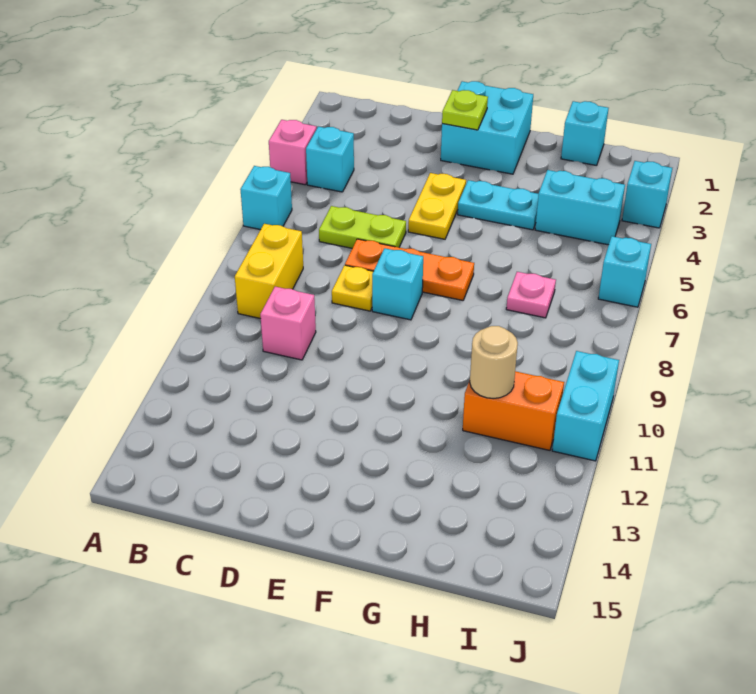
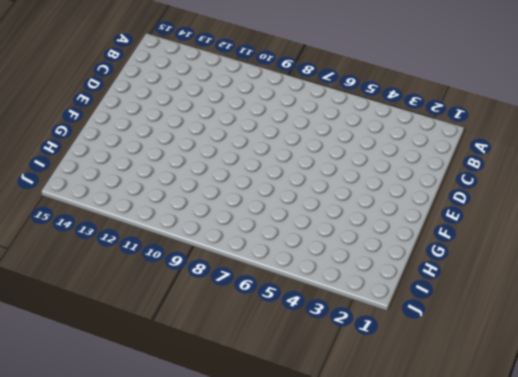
none -> pink brick A4 level 1
none -> cyan brick A6 level 1
none -> cyan brick B4 level 1

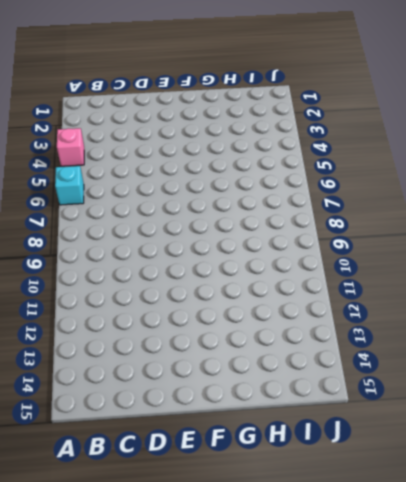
none -> cyan brick B4 level 1
none -> yellow brick B8:B9 level 1
none -> lime plate C6:D6 level 1

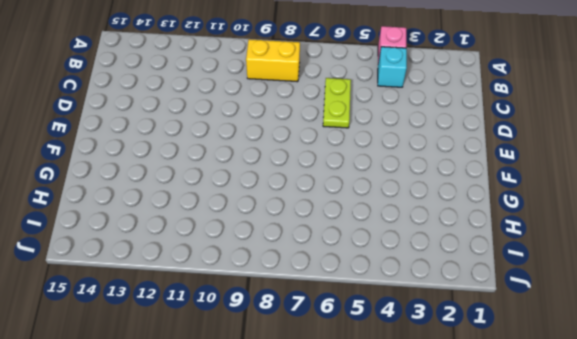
none -> cyan brick A6 level 1
none -> pink brick C10 level 1
none -> orange plate D7:F7 level 1

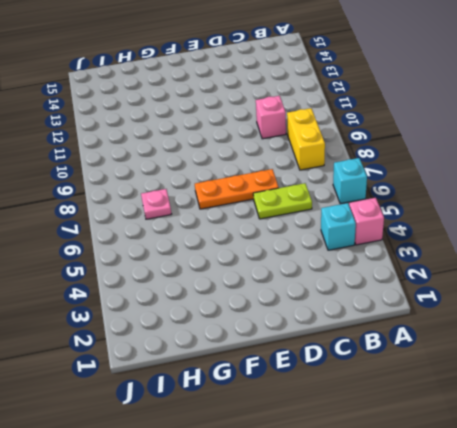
none -> yellow plate D8 level 1
none -> cyan brick E1:F2 level 1
none -> yellow plate E4:E5 level 1

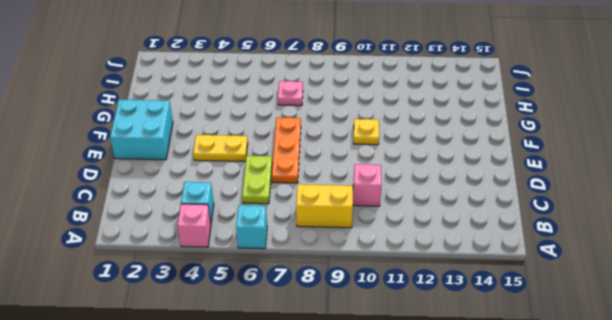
yellow plate F10 level 1 -> yellow plate D8 level 1
none -> cyan brick E8 level 1
none -> cyan plate F4:G4 level 1
none -> cyan brick H1 level 1

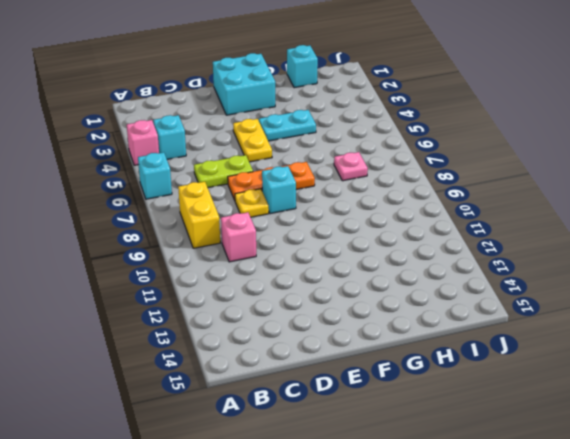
none -> cyan brick H4:I4 level 1
none -> orange brick H11:I11 level 1
none -> cyan brick J3 level 1

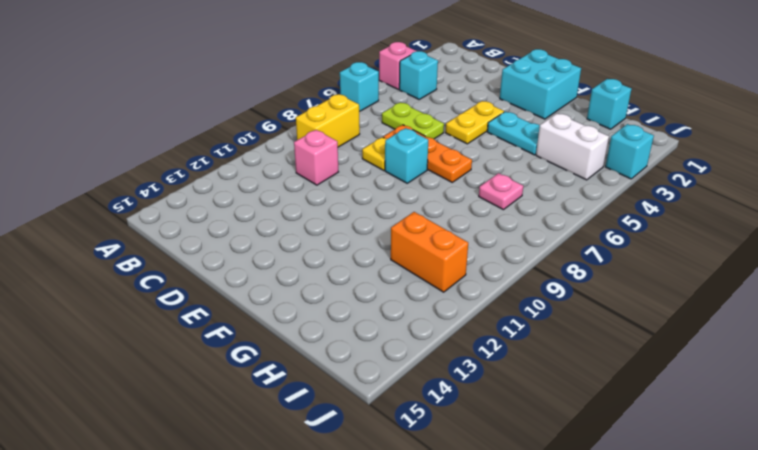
white brick H4:I4 level 1 -> cyan brick H4:I4 level 1
none -> cyan brick J6 level 1
none -> cyan brick J10:J11 level 1
none -> lime plate E2 level 2

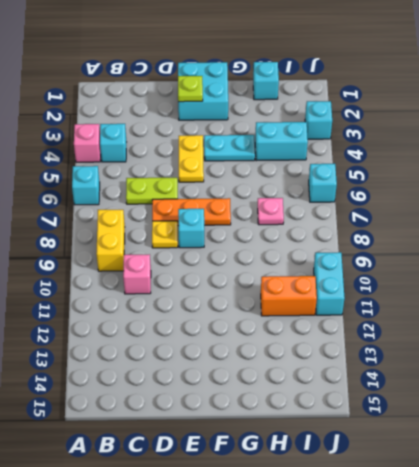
none -> tan round brick H11 level 2

